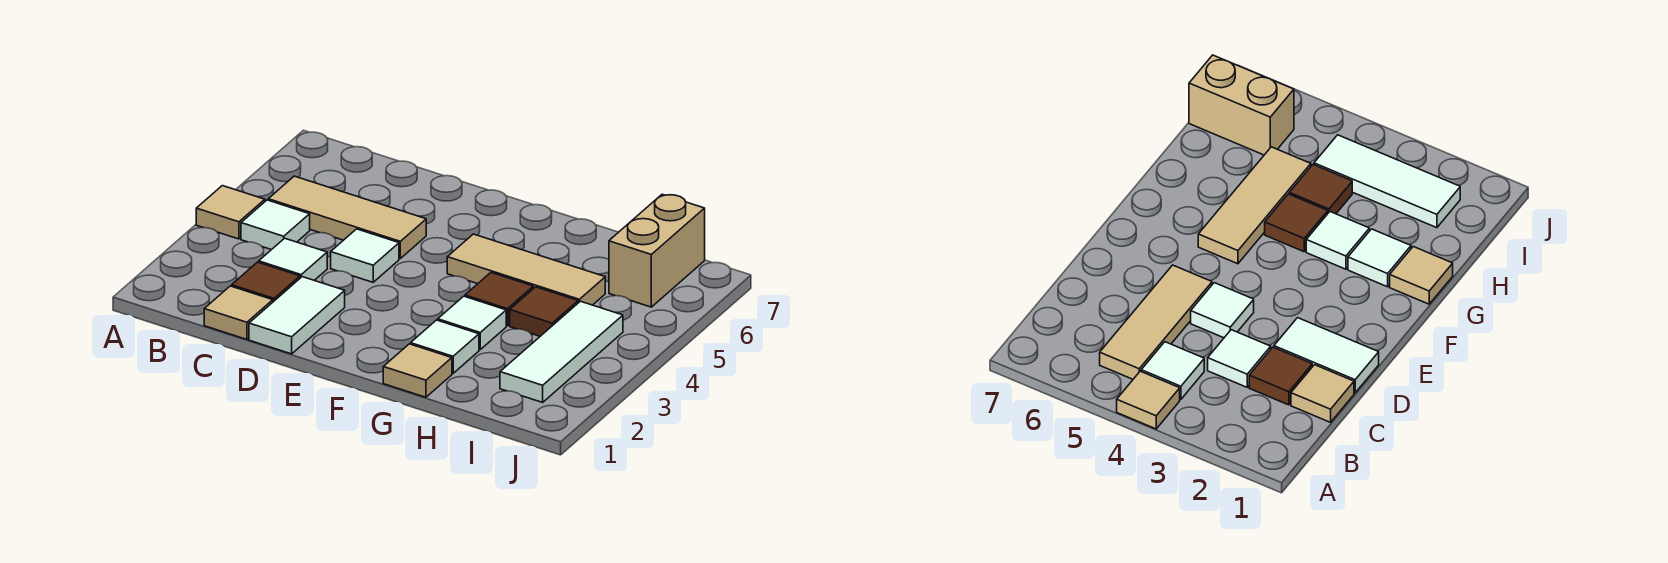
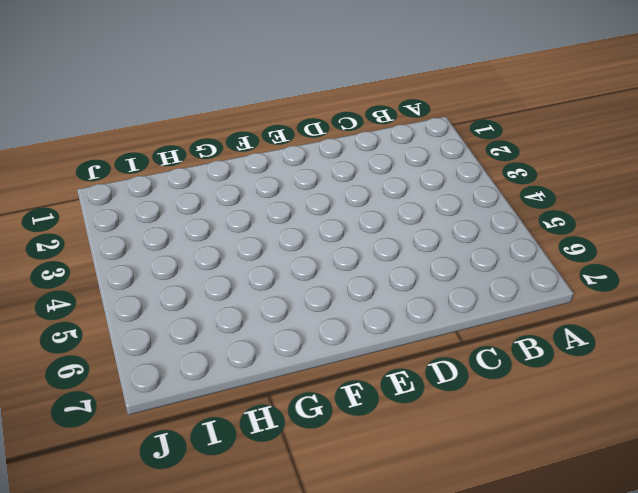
none -> tan tile A4 level 1
none -> white tile B4 level 1
none -> tan tile B5:D5 level 1

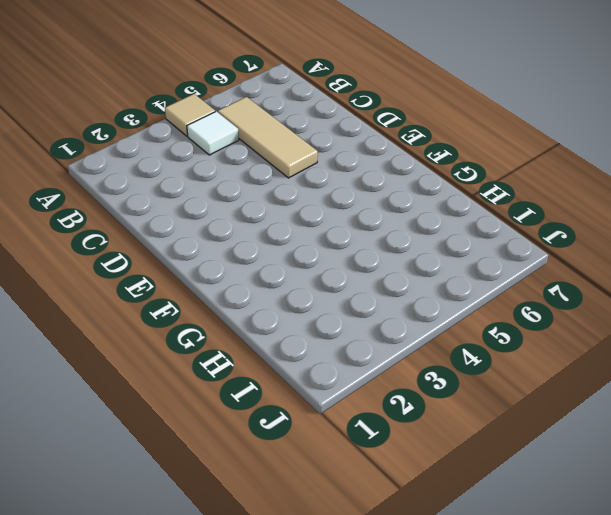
none -> tan tile C1 level 1
none -> brown tile C2 level 1
none -> white tile C3 level 1

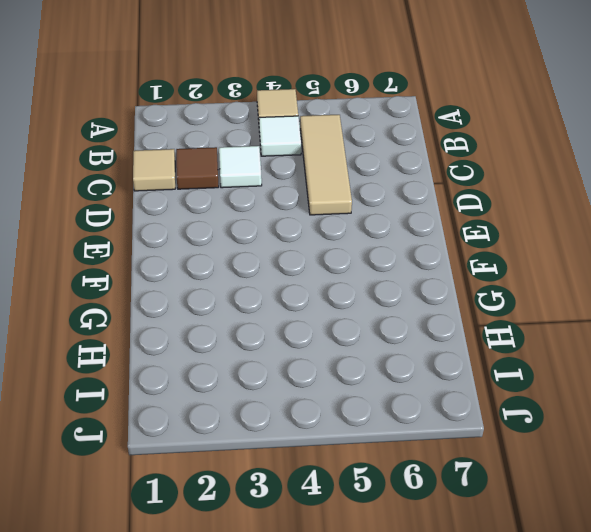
none -> white tile D1:D2 level 1
none -> white tile D4 level 1
none -> tan tile F5:H5 level 1

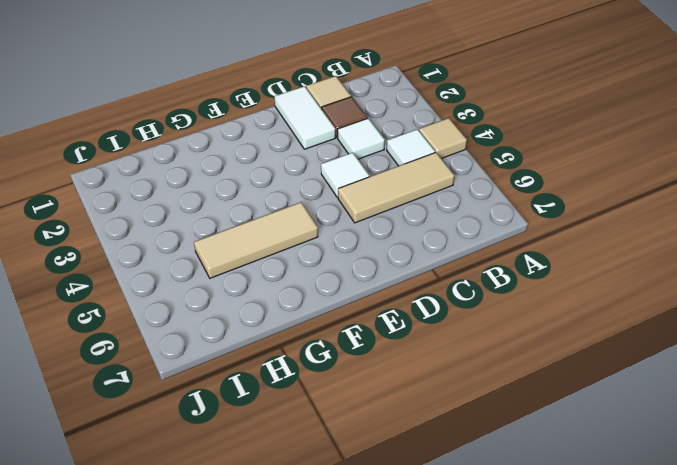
none -> tan tile G1 level 1
none -> white tile G2 level 1
none -> white tile G3 level 1

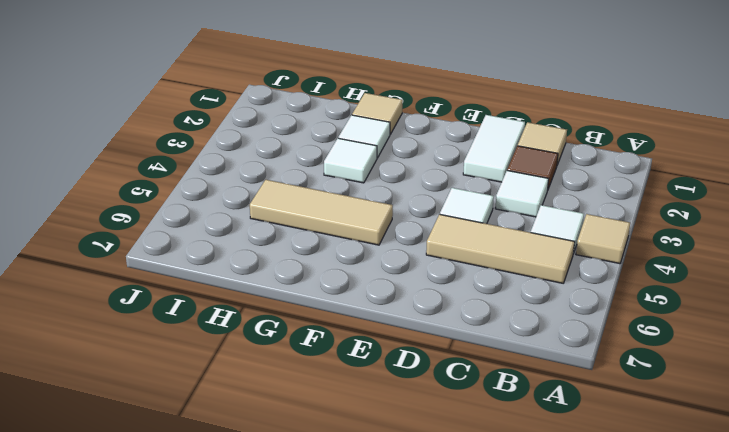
none -> brown tile G4 level 1
none -> brown tile H4 level 1
none -> white tile I2:I4 level 1

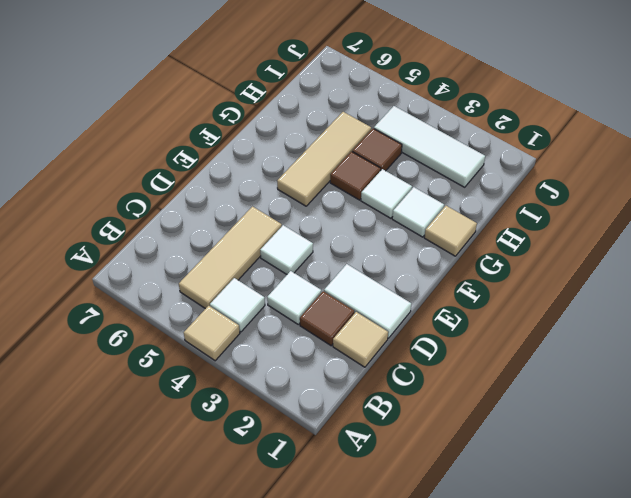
none -> tan brick I6:I7 level 1

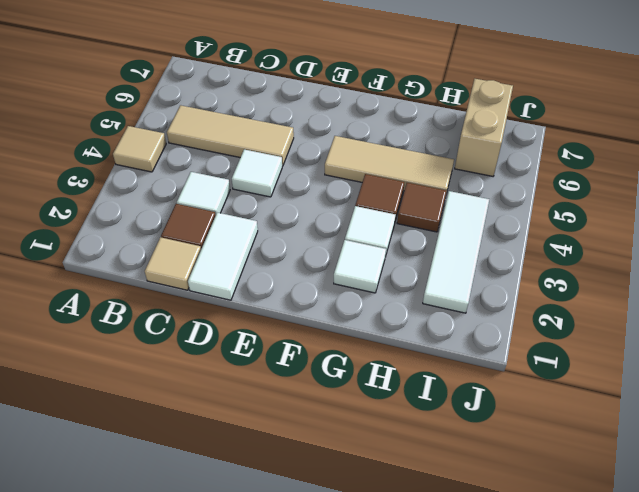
none -> white tile B4 level 1
none -> tan tile G1 level 1

